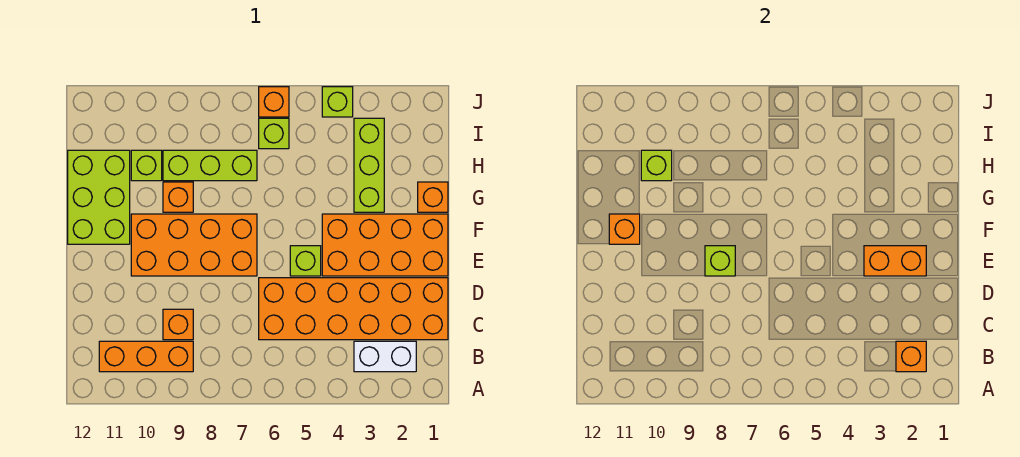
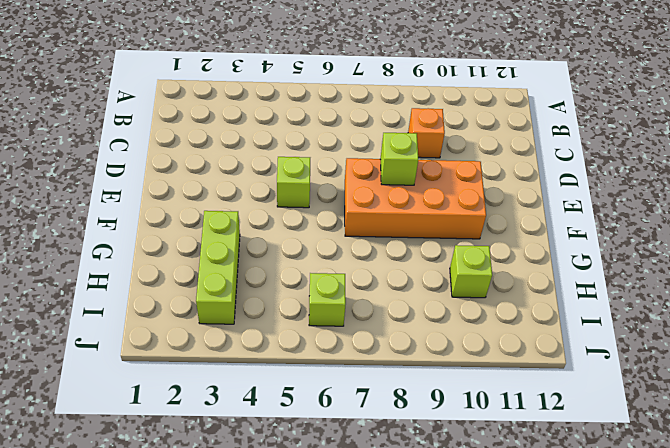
none -> white brick B2:B3 level 1
none -> orange brick B9:B11 level 1
none -> orange brick C1:D6 level 1

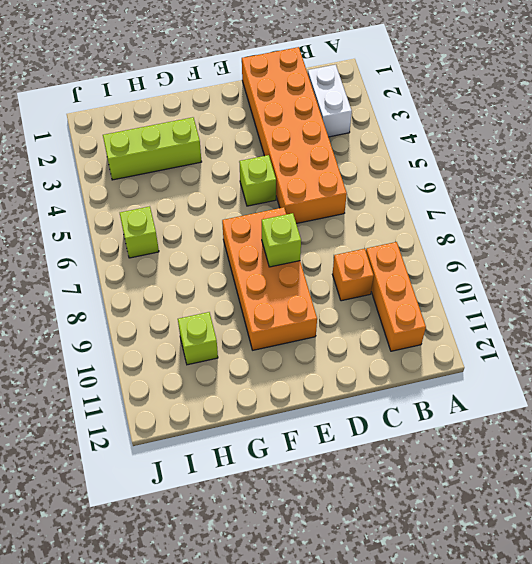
none -> orange brick E1:F4 level 1
none -> lime brick F11:H12 level 1
none -> orange brick G1 level 1

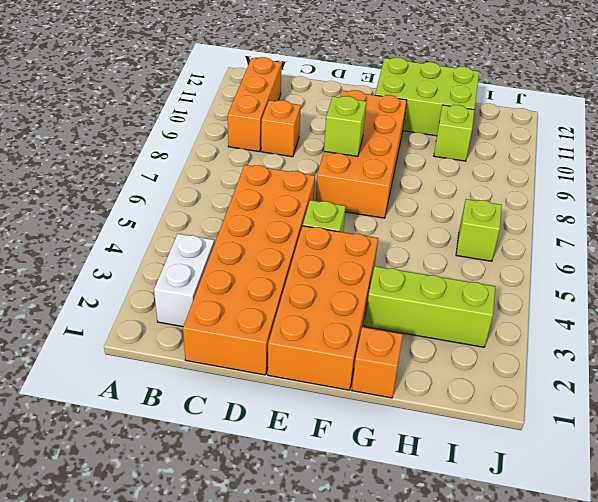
none -> orange brick G9 level 1
none -> lime brick H7:H9 level 1
none -> lime brick J4 level 1

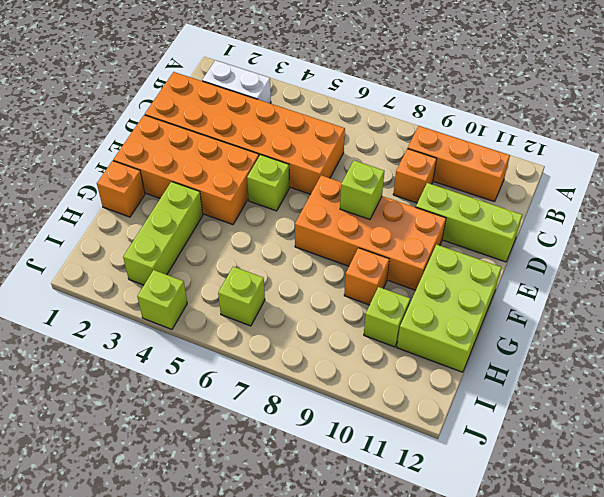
lime brick D10:D12 level 1 -> lime brick H7:H9 level 1
none -> orange brick J6 level 1
none -> orange brick B2 level 2
none -> orange brick E2:E3 level 2

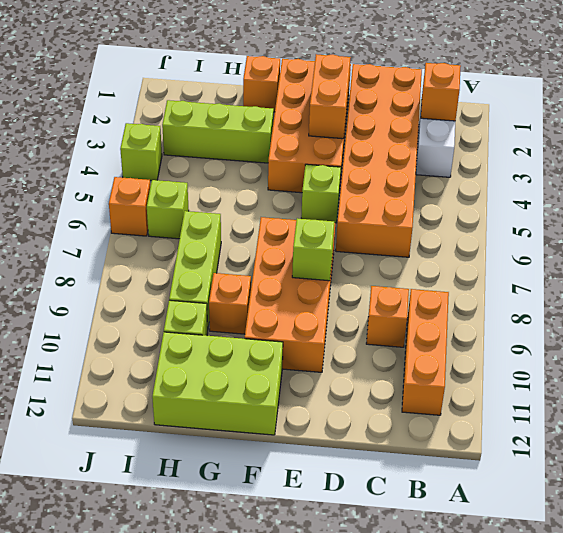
none -> orange brick F11 level 2
none -> lime brick H10 level 2

